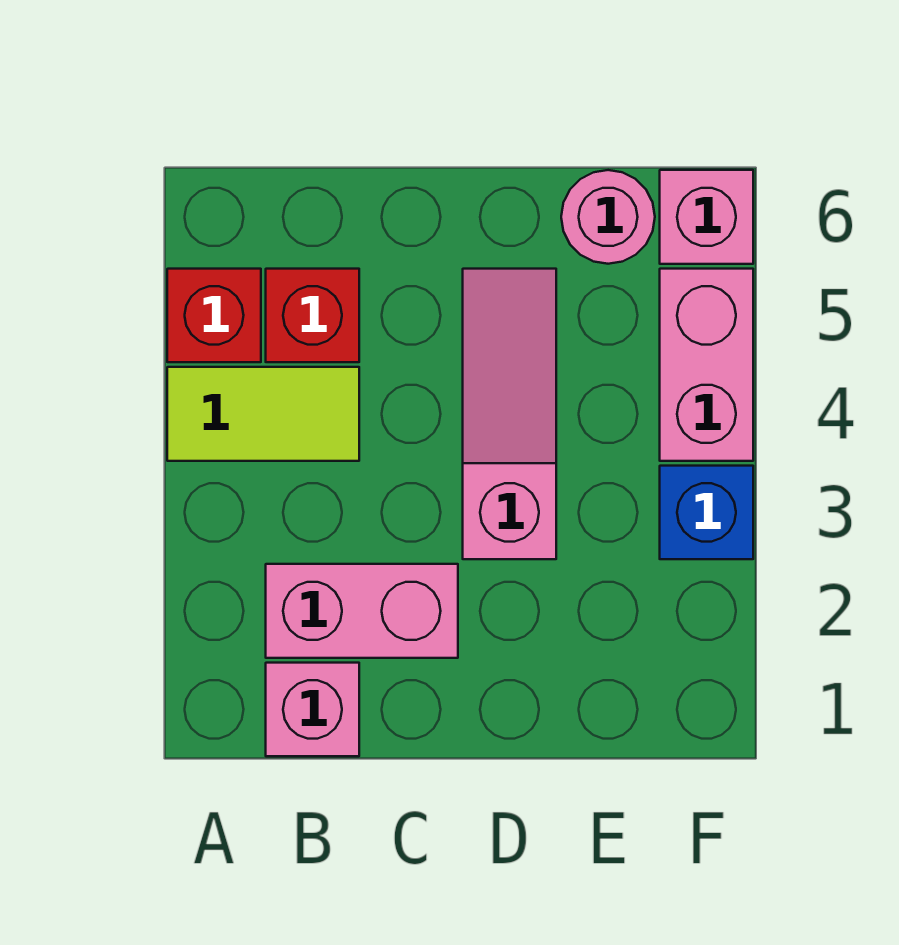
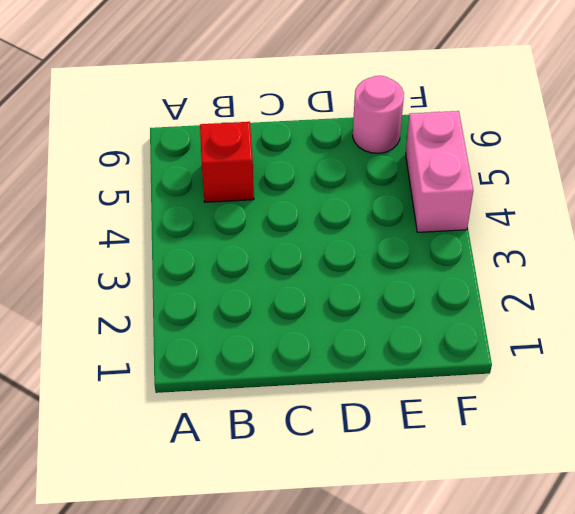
none -> lime tile A4:B4 level 1
none -> red brick A5 level 1

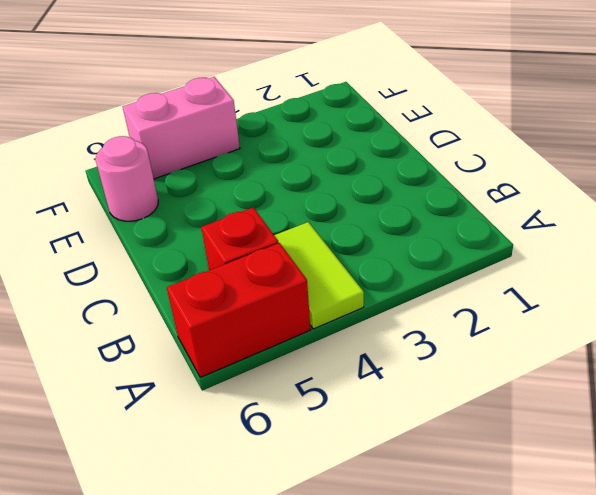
red brick A5:A6 level 1 -> red brick A5 level 1
none -> pink brick B1 level 1
none -> pink brick B2:C2 level 1

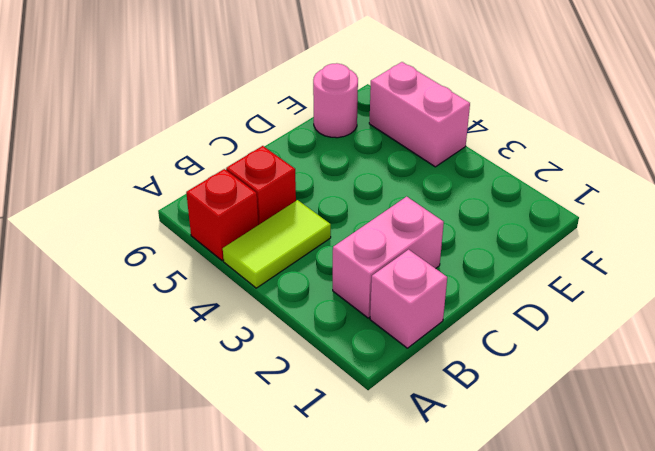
none -> pink slope D3:D5 level 1 top 3
none -> blue brick F3 level 1

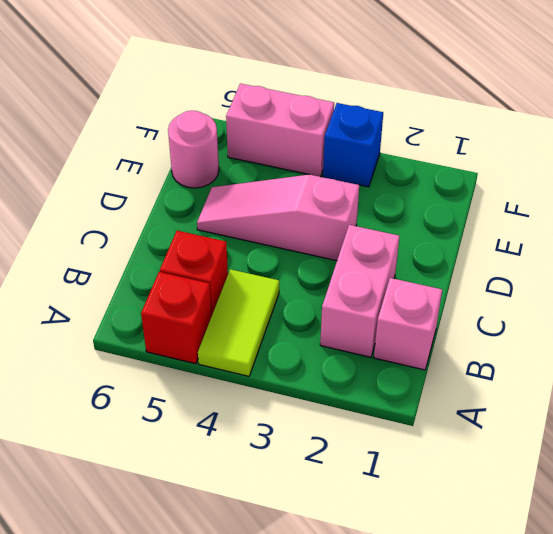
none -> pink brick F6 level 1

